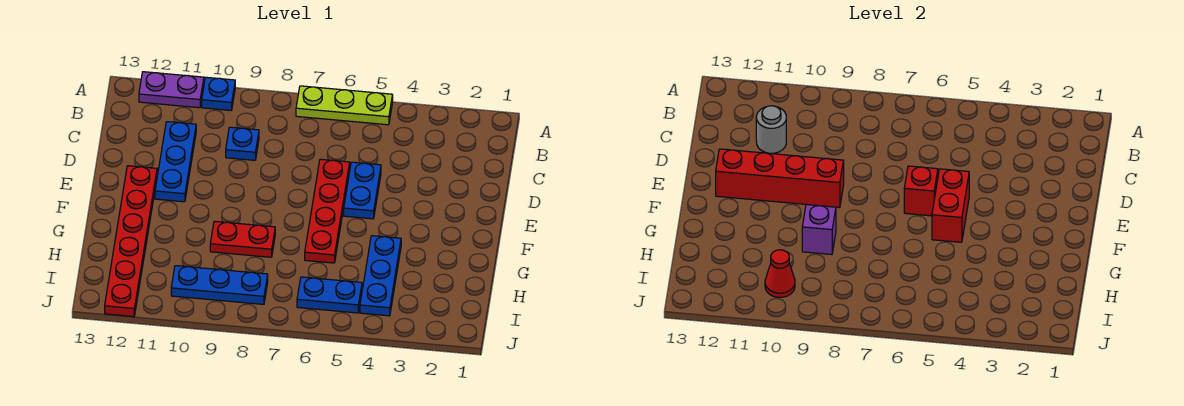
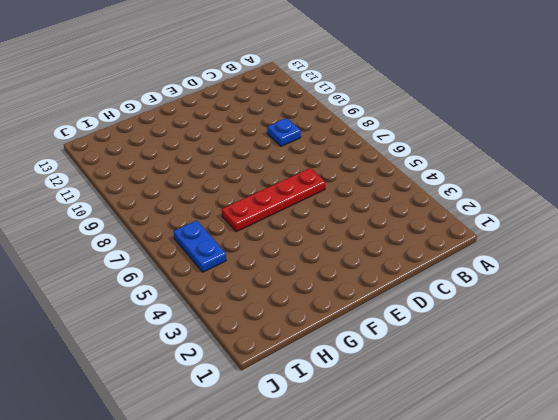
none -> lime plate A5:A7 level 1
none -> blue plate A10 level 1
none -> purple plate A11:A12 level 1

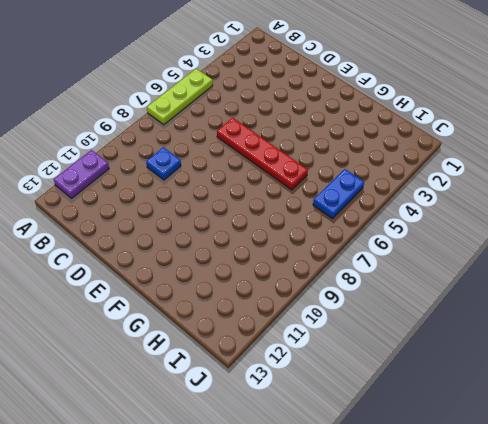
none -> blue plate A10 level 1
none -> blue plate C11:E11 level 1
none -> blue plate D5:E5 level 1

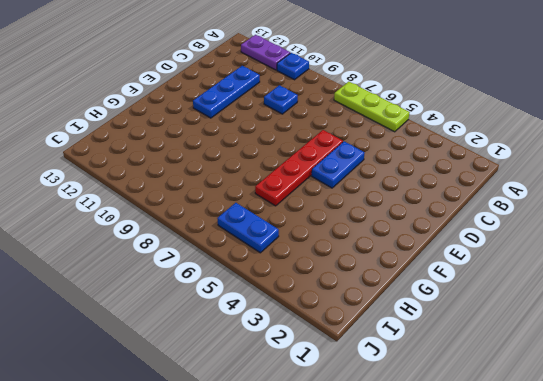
none -> red plate E12:J12 level 1
none -> blue plate G4:I4 level 1
none -> red plate G8:G9 level 1

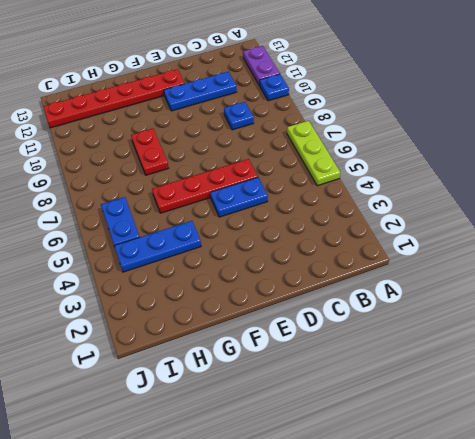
none -> blue plate I8:I10 level 1
none -> grey round brick C11 level 2
none -> red brick E5:F5 level 2

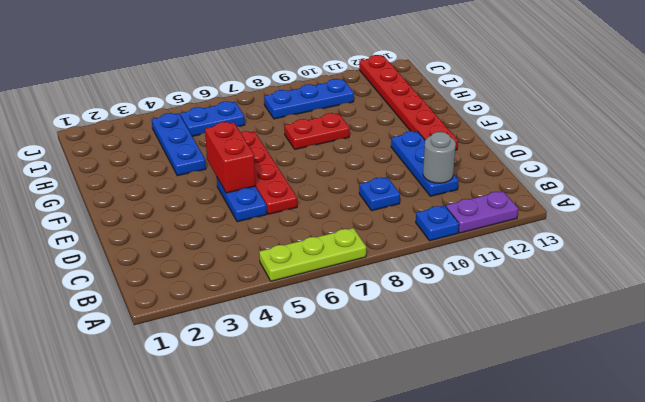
none -> red brick E6 level 2
none -> red brick E9:E12 level 2
none -> purple brick G9 level 2

